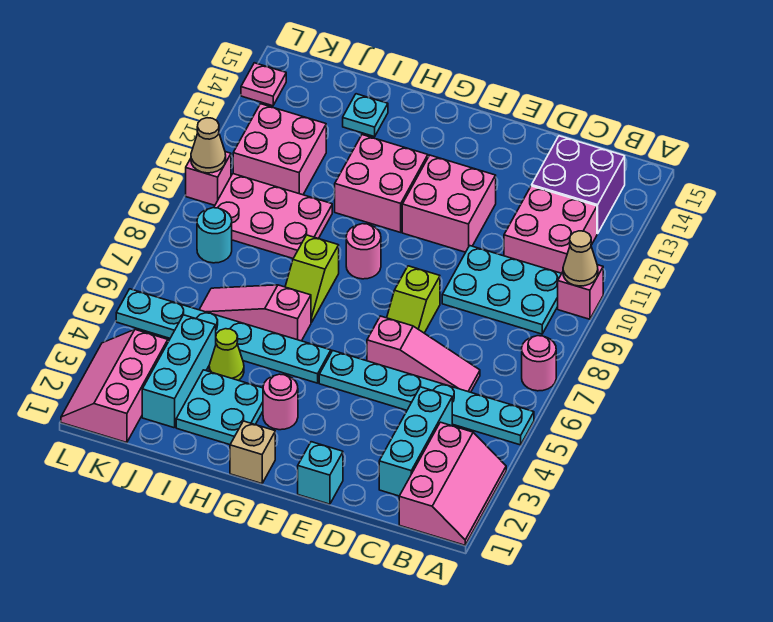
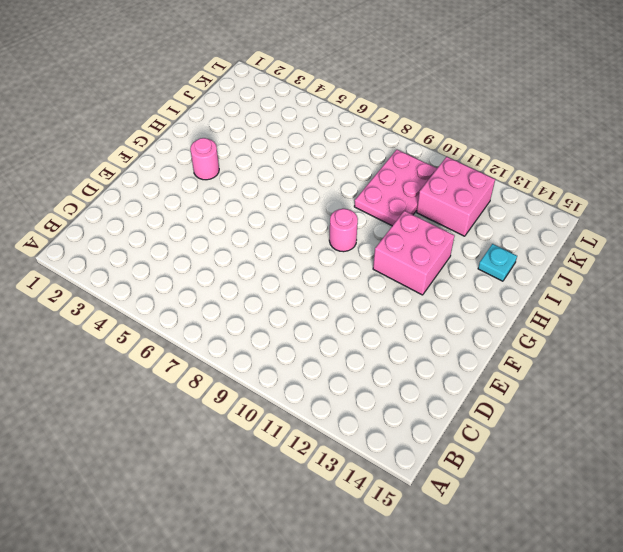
none -> pink slope A1:B3 level 1 top B
none -> cyan plate A5:F5 level 1
none -> pink round brick A7 level 1
none -> pink brick A10 level 1

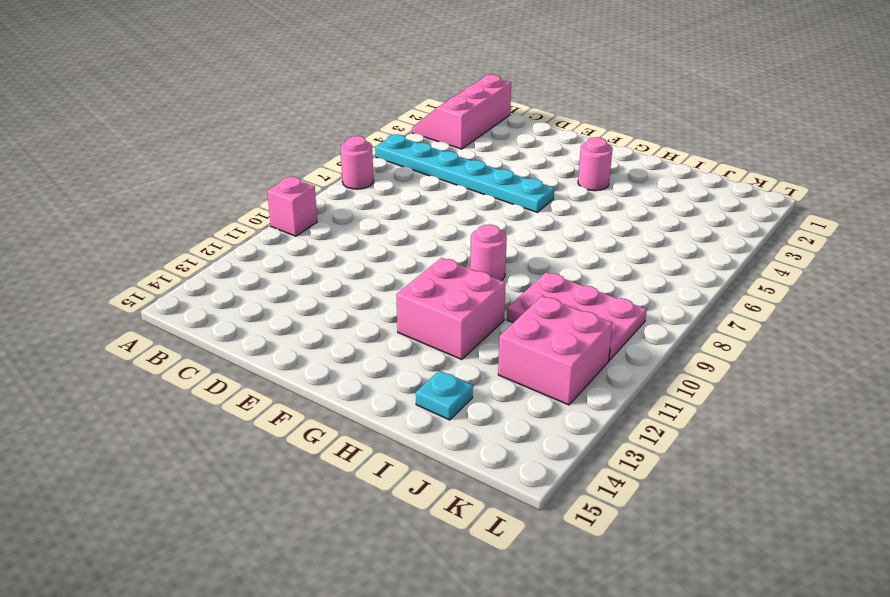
none -> cyan plate B9:D10 level 1
none -> pink brick B11:C12 level 1
none -> purple brick B13:C14 level 1
none -> cyan brick C2:C4 level 1

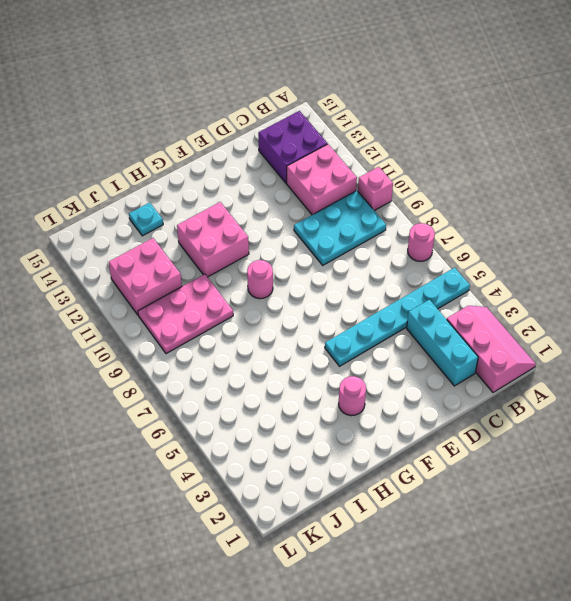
none -> pink slope C6:E6 level 1 top E
none -> cyan brick E1 level 1
none -> lime slope E7:E8 level 1 top 8
none -> pink brick E11:F12 level 1

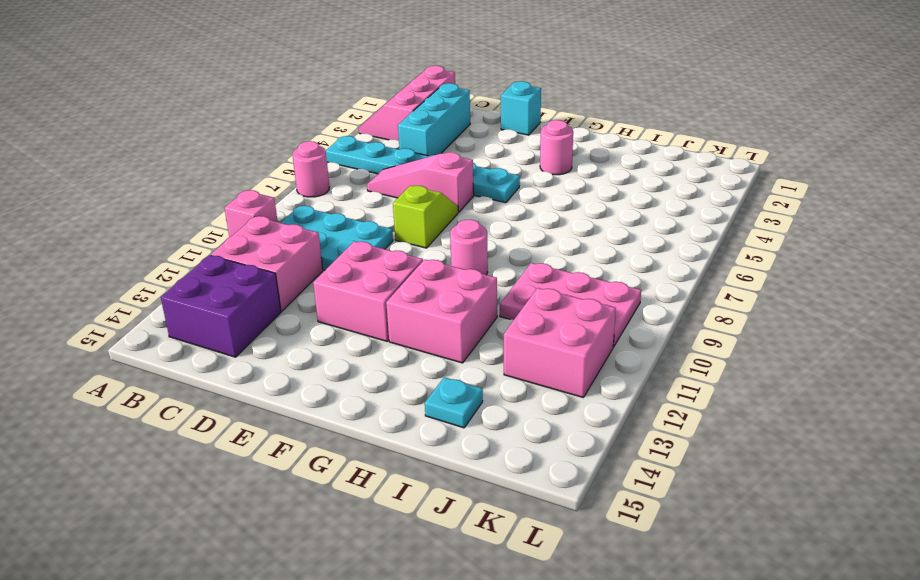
none -> tan brick G1 level 1
none -> cyan plate G5:L5 level 1
none -> cyan plate H2:I3 level 1
none -> pink slope H6:J6 level 1 top H

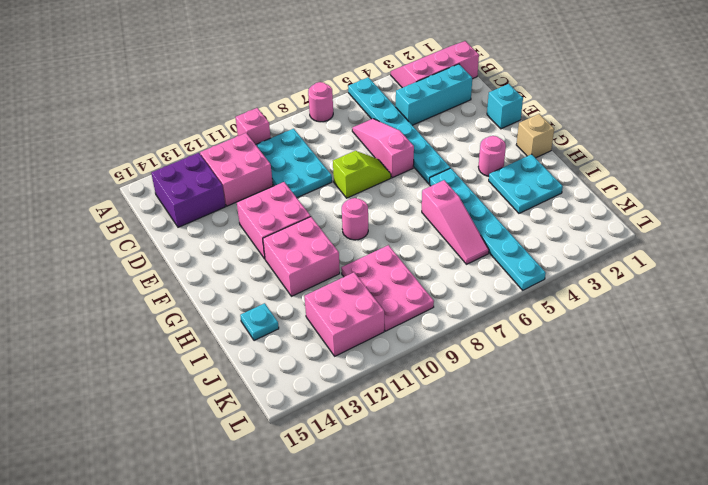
none -> lime slope H7:H8 level 1 top 8
none -> lime cone I4 level 1
none -> cyan brick J2:J4 level 1
none -> pink slope K1:L3 level 1 top K

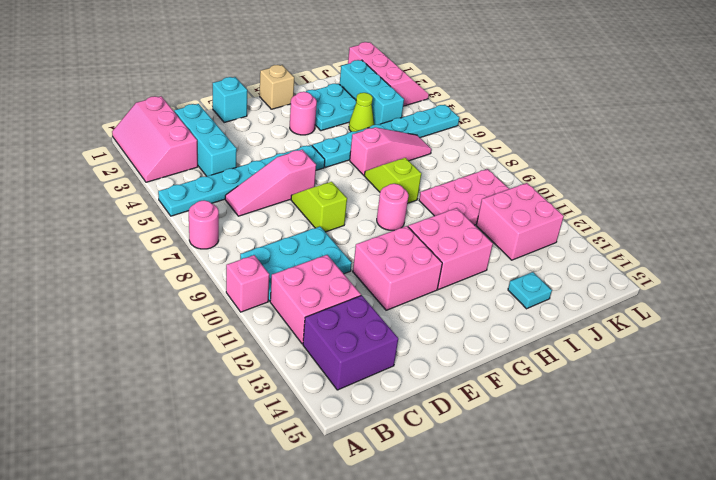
none -> cyan round brick K8 level 1
none -> pink brick L10 level 1
none -> pink plate L14 level 1
none -> tan cone A10 level 2

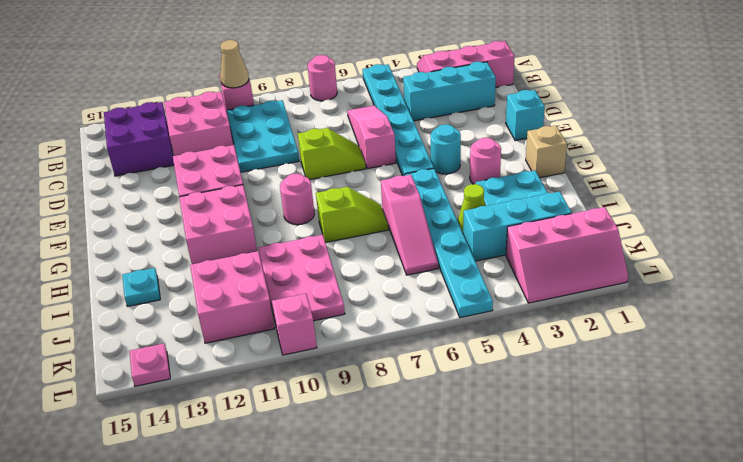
cyan round brick F4 level 1 -> cyan round brick K8 level 1
none -> tan cone L10 level 2

